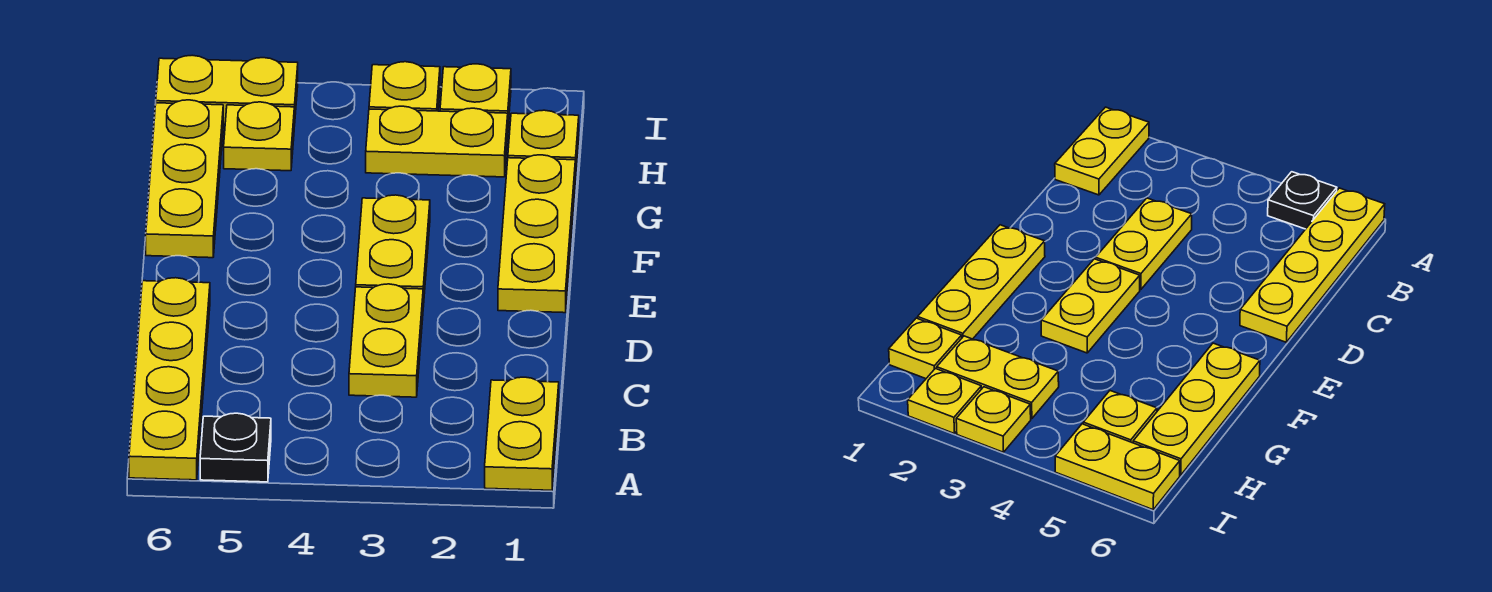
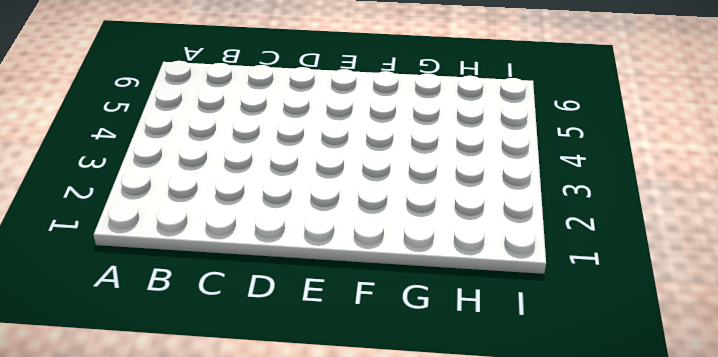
none -> yellow plate A1:B1 level 1
none -> black plate A5 level 1
none -> yellow plate A6:D6 level 1

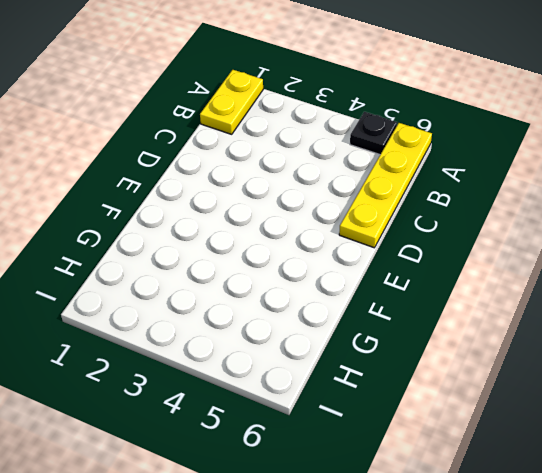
none -> yellow plate C3:D3 level 1
none -> yellow plate E1:G1 level 1
none -> yellow plate E3:F3 level 1

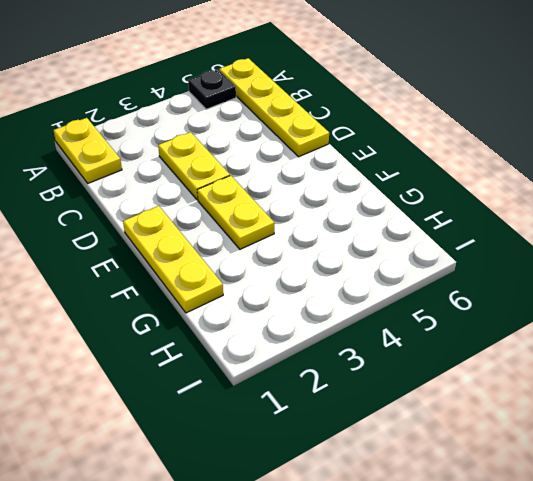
none -> yellow plate F6:H6 level 1
none -> yellow plate H1 level 1
none -> yellow plate H2:H3 level 1

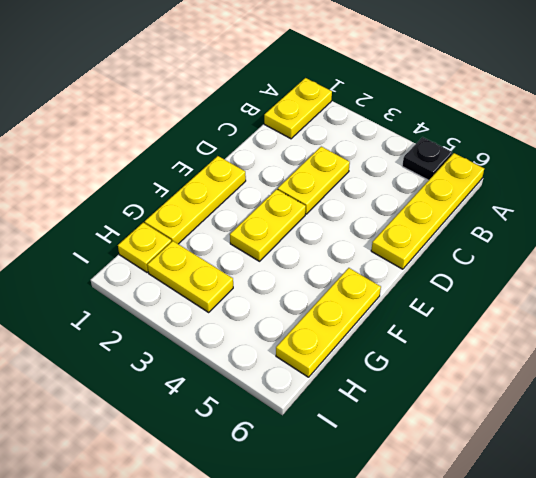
none -> yellow plate H5 level 1
none -> yellow plate I2 level 1
none -> yellow plate I3 level 1

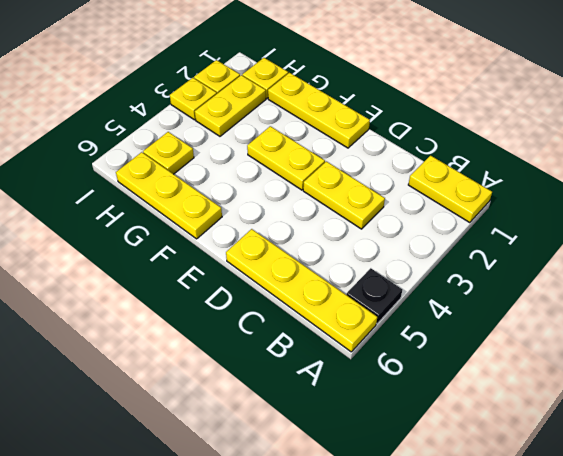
none -> yellow plate I5:I6 level 1

